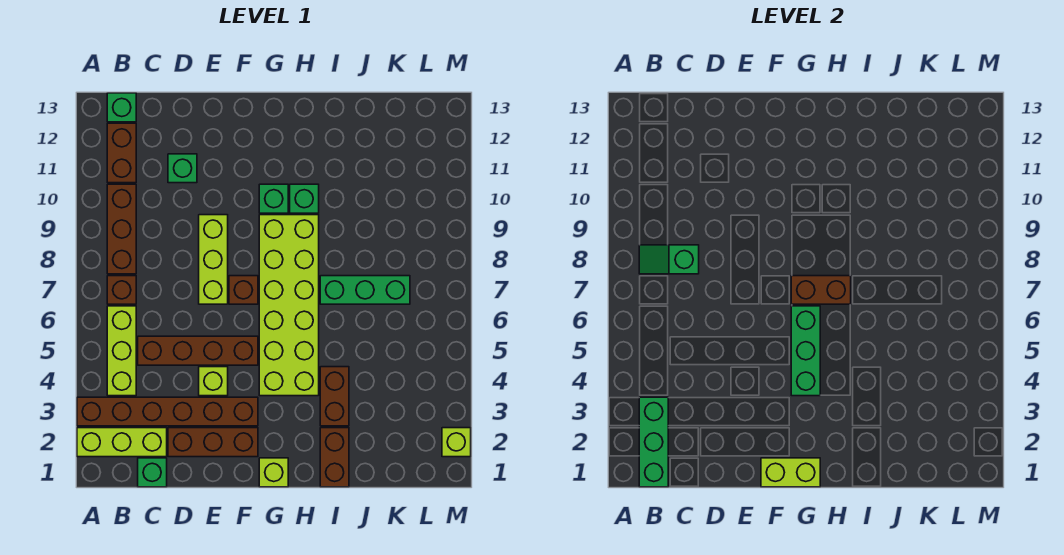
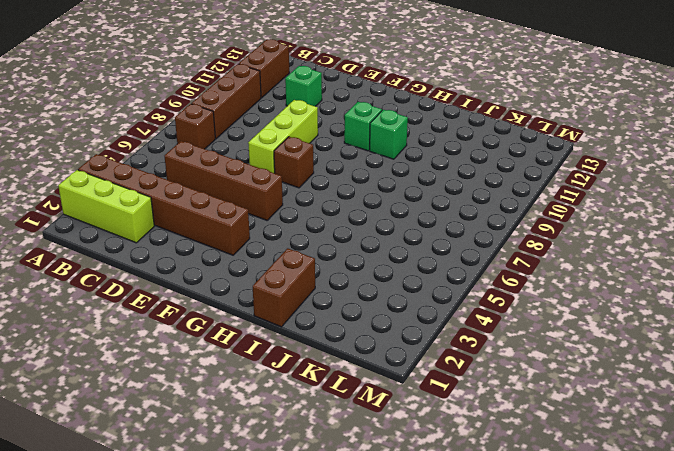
none -> lime brick B4:B6 level 1
none -> green brick B13 level 1
none -> green brick C1 level 1

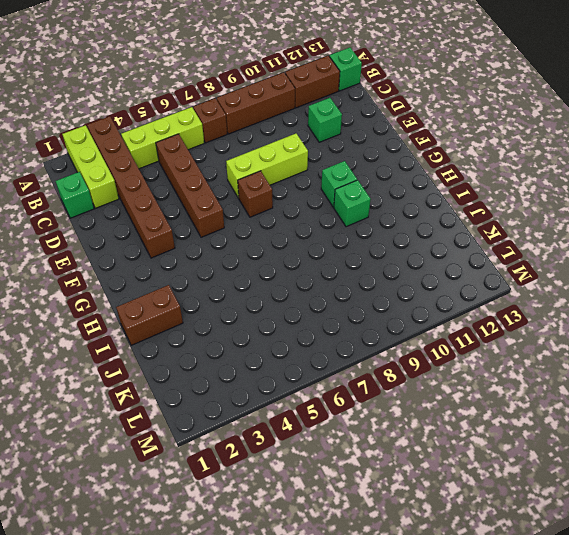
none -> brown brick D2:F2 level 1
none -> lime brick E4 level 1
none -> lime brick G1 level 1

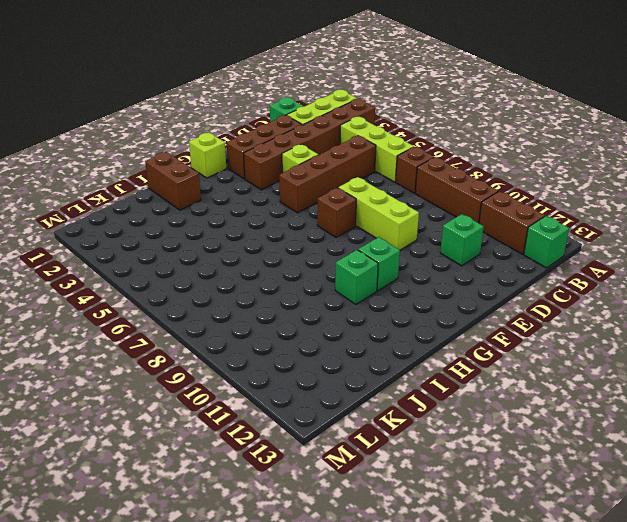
none -> lime brick G4:H9 level 1
none -> brown brick I3:I4 level 1
none -> green brick I7:K7 level 1

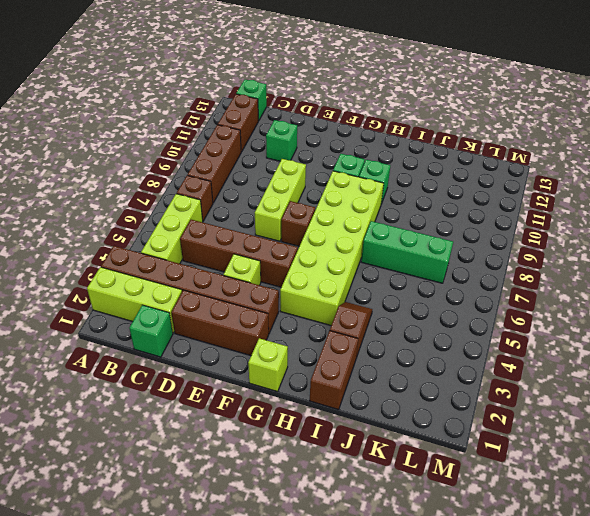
brown slope I3:I4 level 1 top 3 -> brown brick I3:I4 level 1
none -> lime brick M2 level 1
none -> green brick B1:B3 level 2
none -> green slope B8:C8 level 2 top C

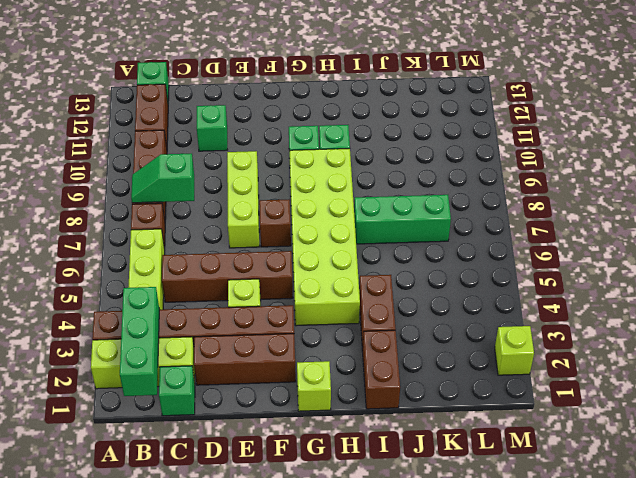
none -> lime brick F1:G1 level 2
none -> green brick G4:G6 level 2
none -> brown brick G7:H7 level 2

